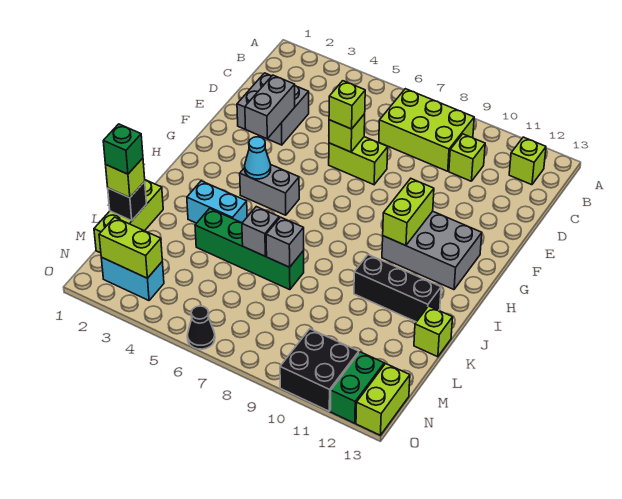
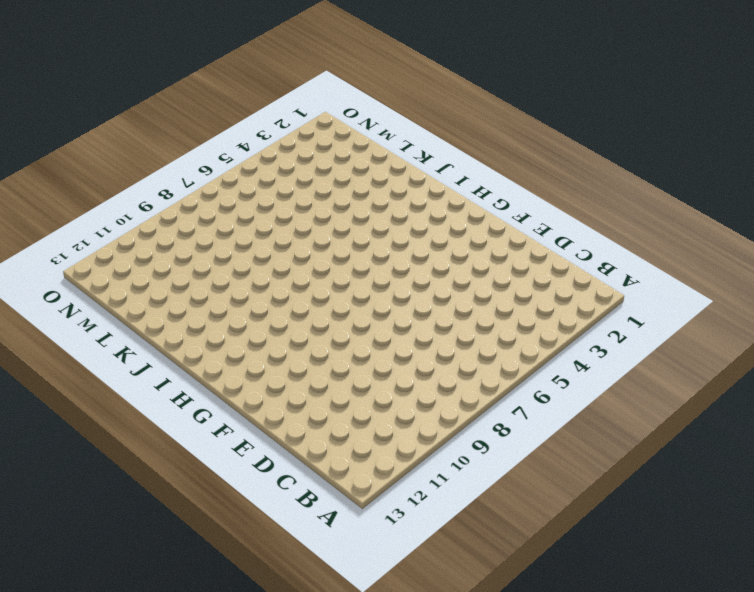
none -> lime brick B7:C9 level 1
none -> lime brick B12 level 1
none -> lime brick C10 level 1

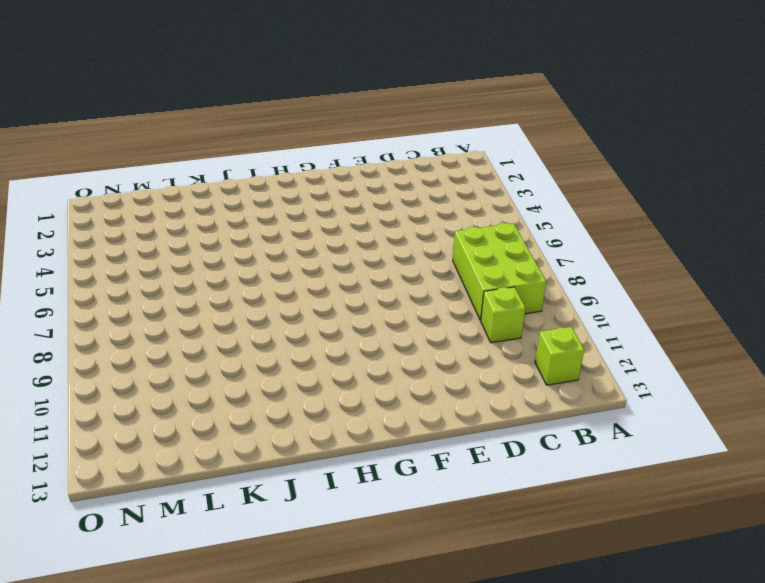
none -> grey brick D2:E3 level 1
none -> lime brick E6:E7 level 1
none -> grey brick G10:H12 level 1

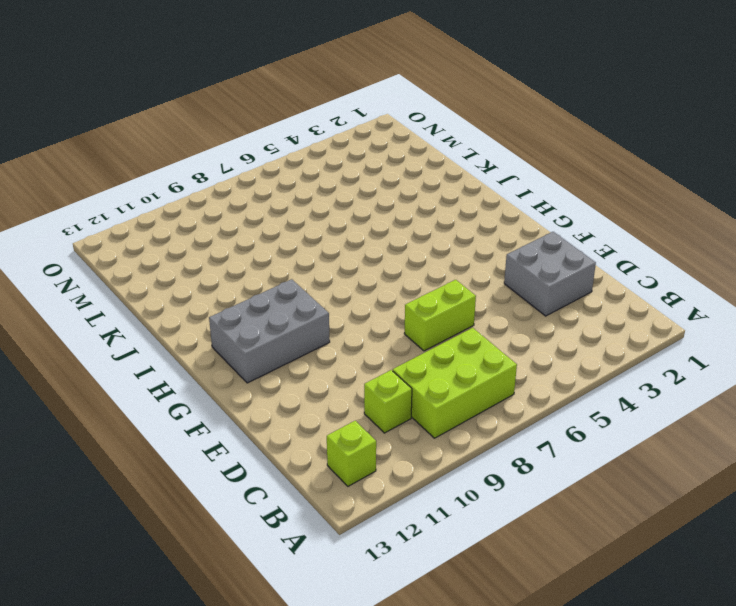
none -> grey brick H4:H5 level 1
none -> cyan brick J3:J4 level 1
none -> black brick J10:J12 level 1

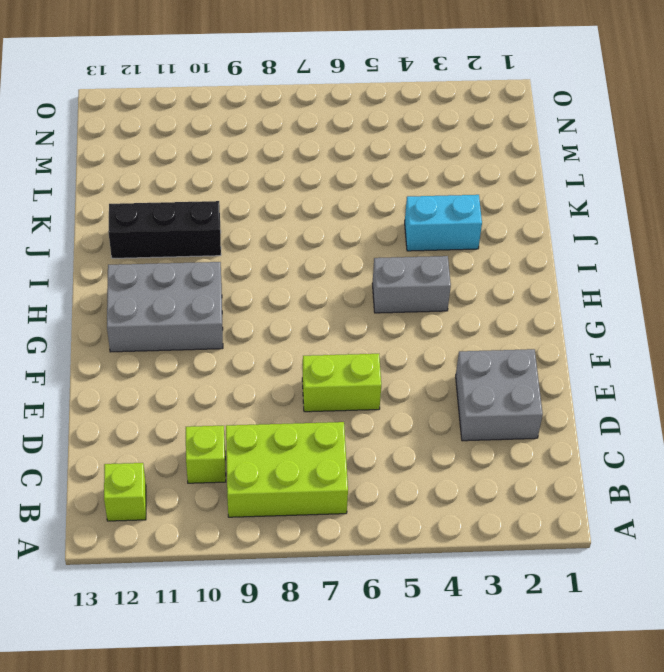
none -> lime brick K1:M1 level 1
none -> green brick K4:K7 level 1
none -> lime brick K13 level 1

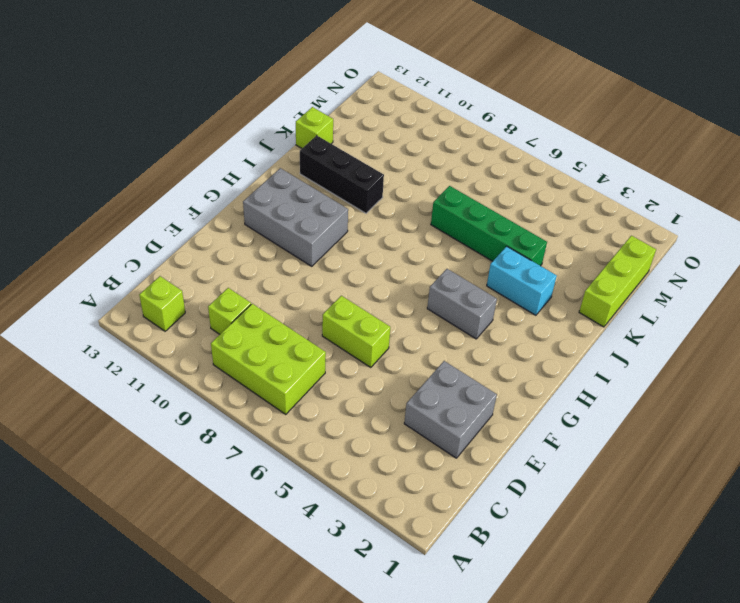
none -> cyan brick N2:N3 level 1
none -> black brick N10:O11 level 1
none -> green brick N12:O12 level 1

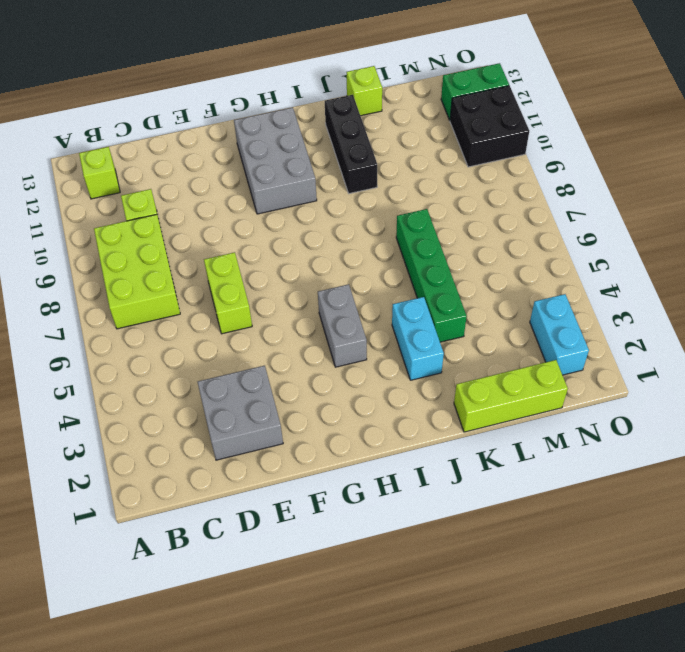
none -> lime brick N13:O13 level 1
none -> black cone O6 level 1
none -> grey brick E3:F3 level 2

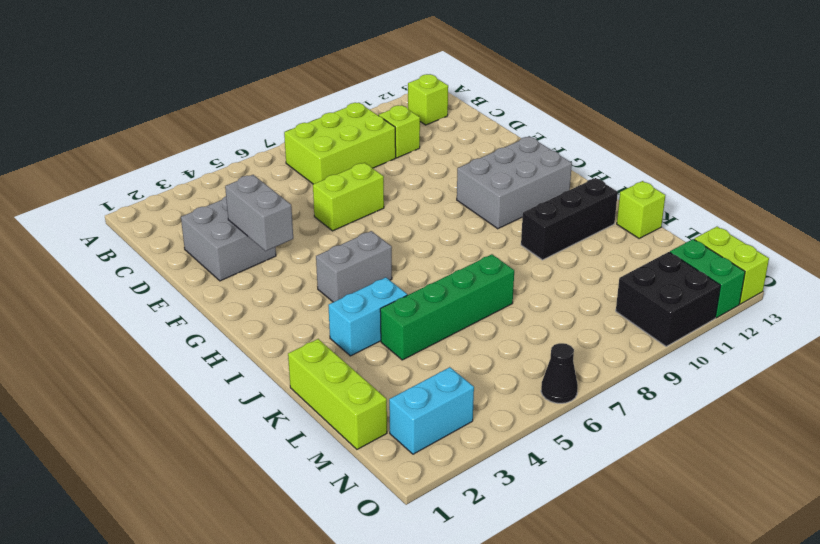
none -> lime brick E6 level 2
none -> lime brick G10:H10 level 2
none -> cyan cone H4 level 2

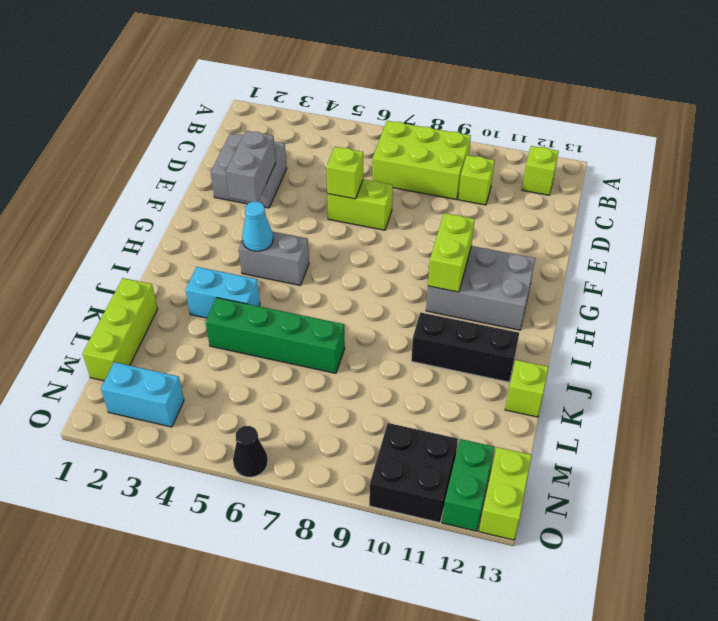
none -> grey brick K6 level 2
none -> grey brick K7 level 2
none -> black brick L1 level 2

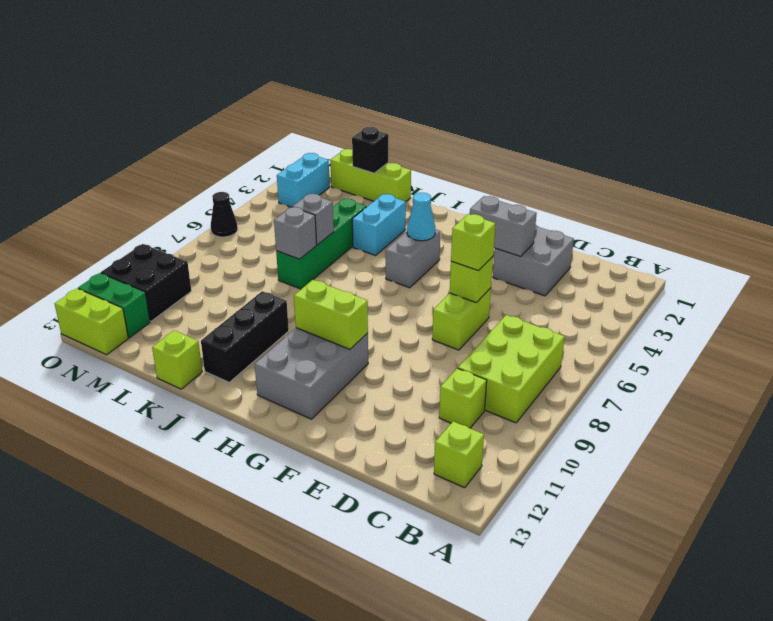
none -> lime brick N2:N3 level 2
none -> lime brick L1 level 3
none -> green brick L1 level 4

